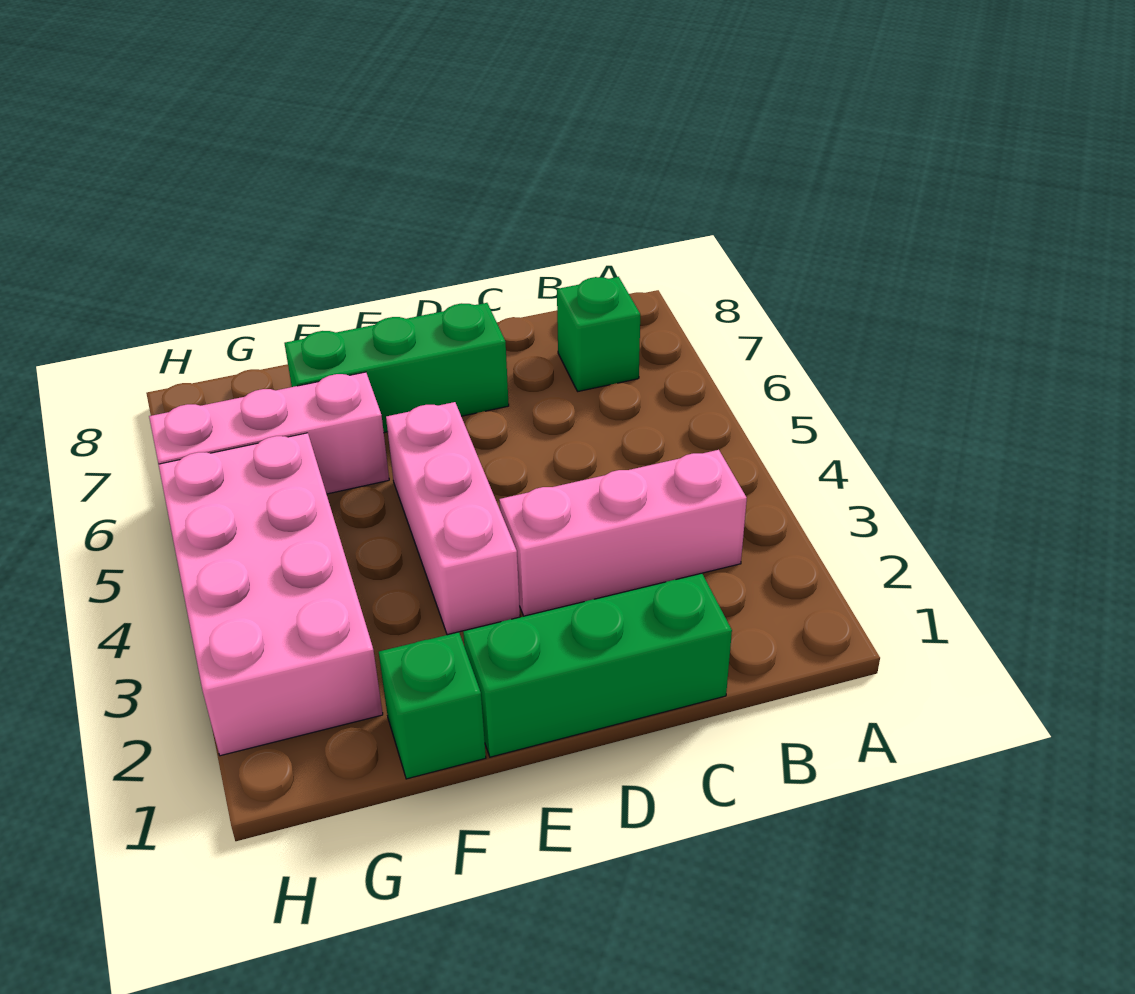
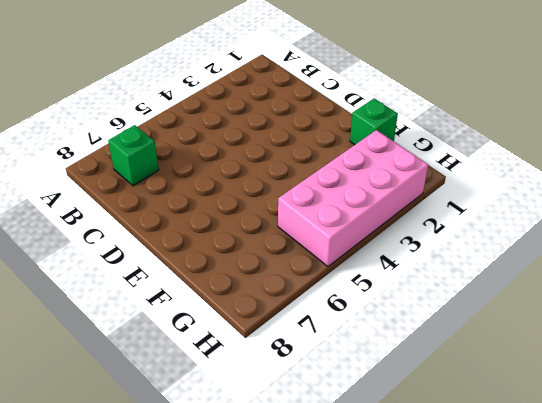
none -> pink brick B3:D3 level 1
none -> green brick C1:E1 level 1

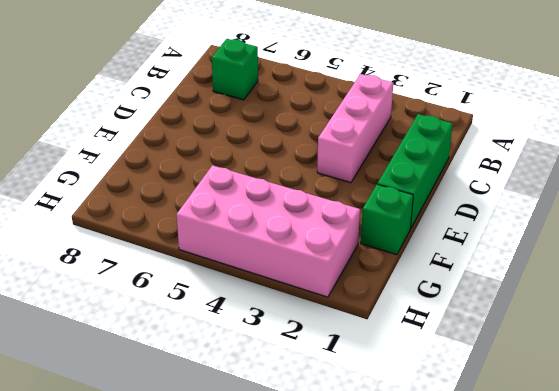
none -> green brick D7:F7 level 1
none -> pink brick E3:E5 level 1

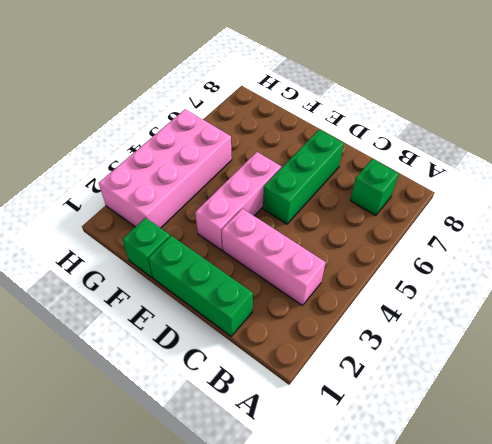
green brick D5:D7 level 1 -> green brick D7:F7 level 1
none -> pink brick F6:H6 level 1

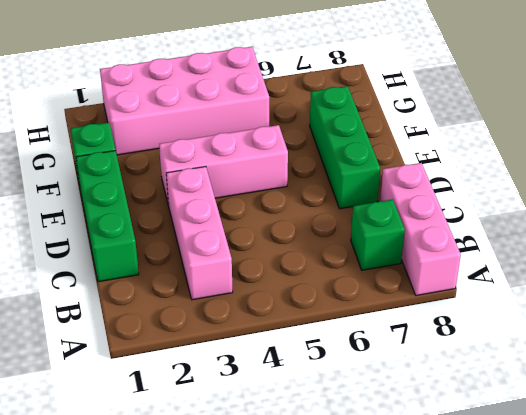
pink brick A8:C8 level 1 -> pink brick F6:H6 level 1

